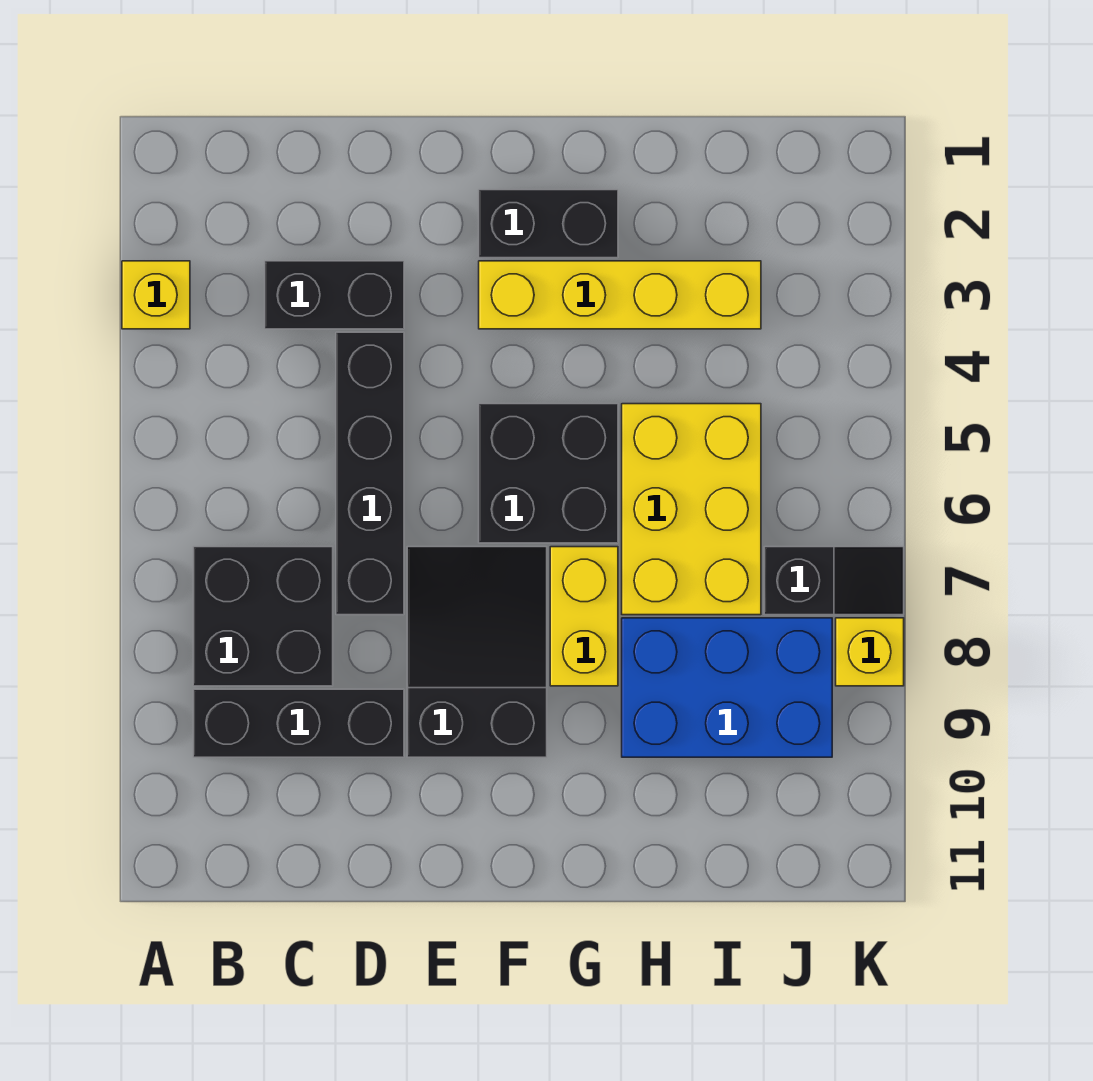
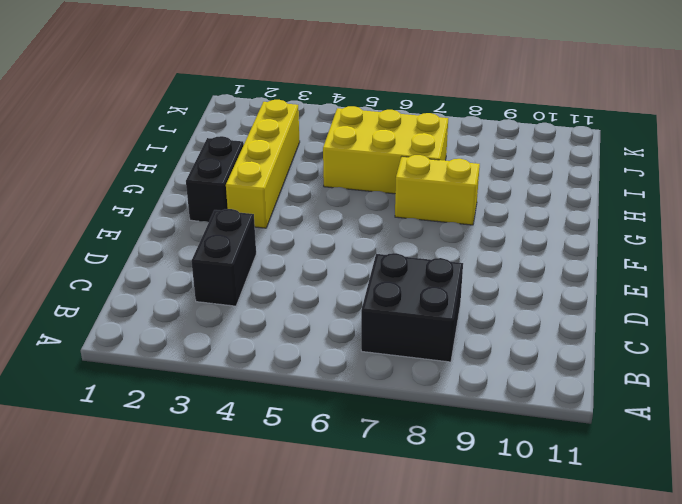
none -> yellow brick A3 level 1
none -> black brick B9:D9 level 1
none -> black brick D4:D7 level 1

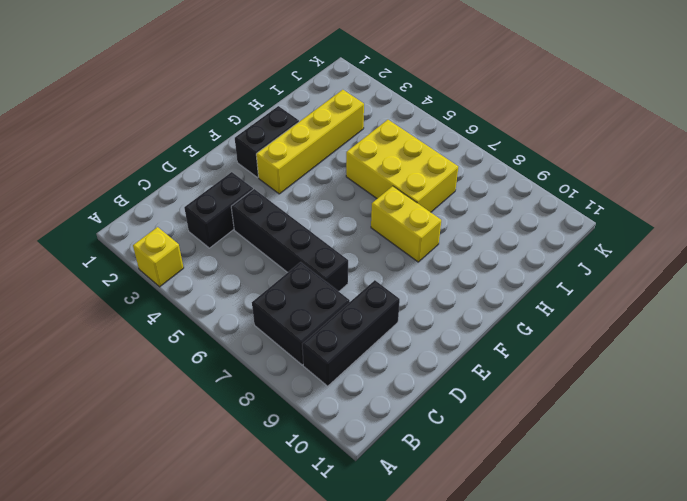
none -> black slope E7:F9 level 1 top 9
none -> black brick F5:G6 level 1
none -> blue brick H8:J9 level 1

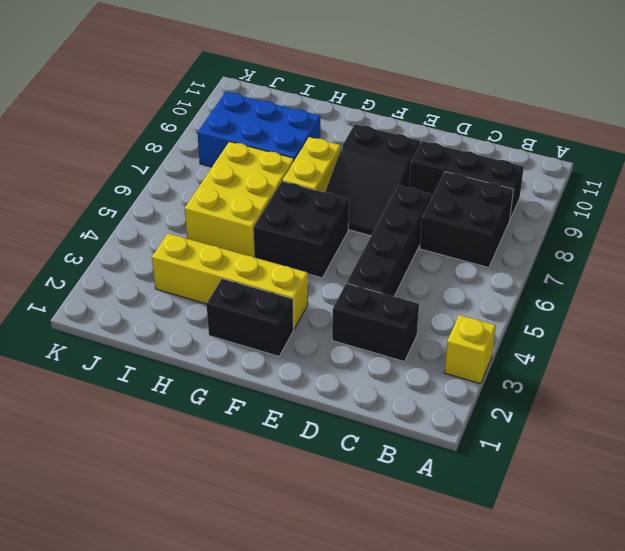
none -> black slope J7:K7 level 1 top J
none -> yellow brick K8 level 1

